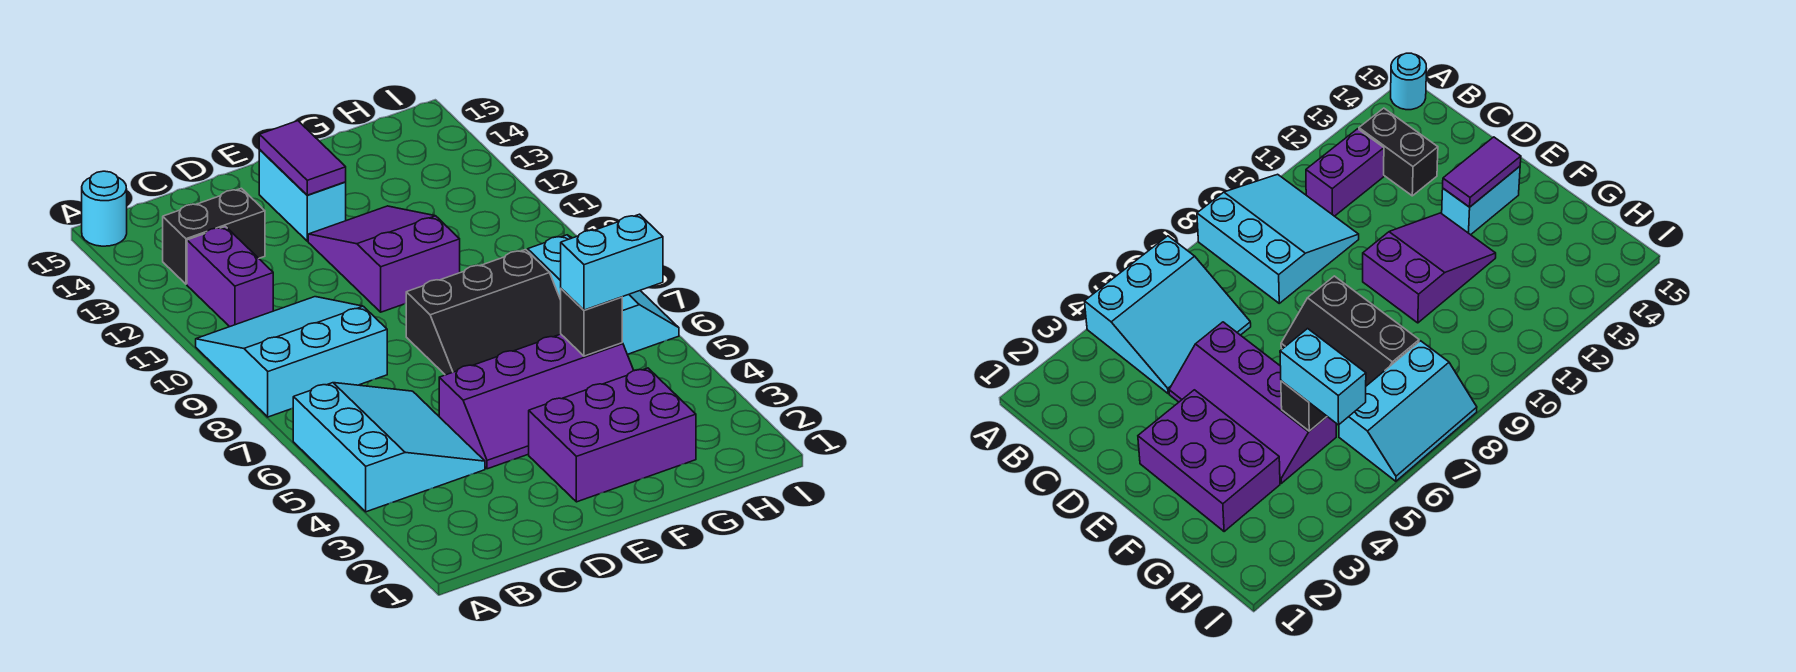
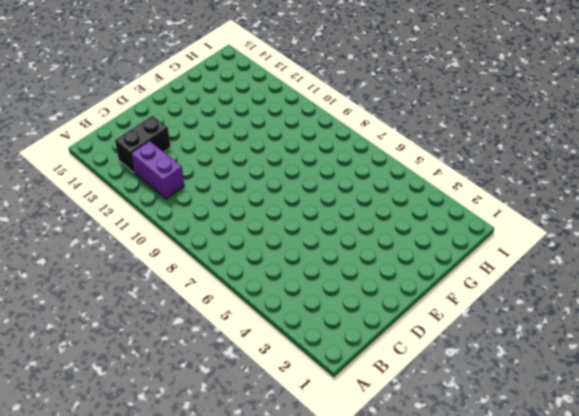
none -> cyan slope A4:C6 level 1 top A
none -> cyan slope A8:C10 level 1 top 8
none -> cyan round brick A15 level 1

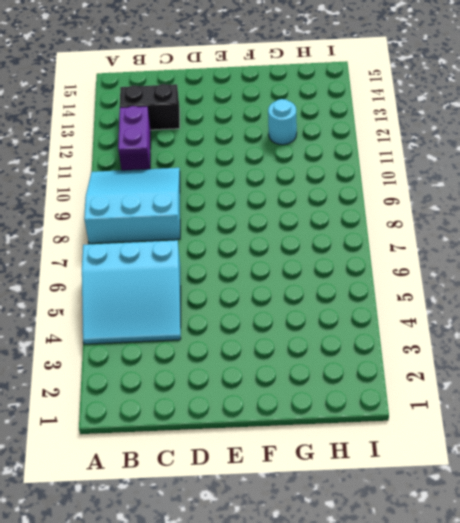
cyan slope A4:C6 level 1 top 6 -> cyan slope A4:C6 level 1 top A
cyan round brick G12 level 1 -> cyan round brick A15 level 1
none -> purple slope D4:G5 level 1 top 5
none -> purple brick E2:G3 level 1
none -> black slope E7:G8 level 1 top 8

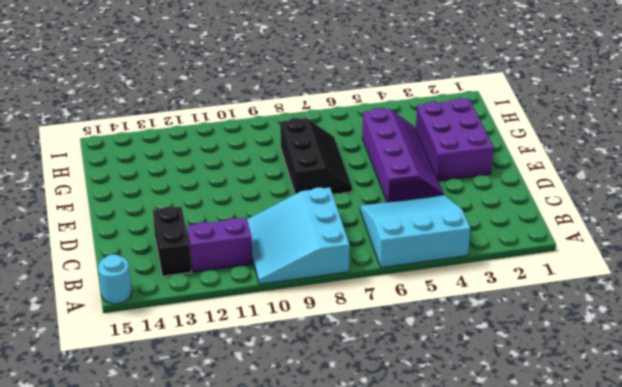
none -> purple slope E10:F12 level 1 top 10
none -> cyan brick E13:E14 level 1
none -> cyan slope H6:I8 level 1 top H

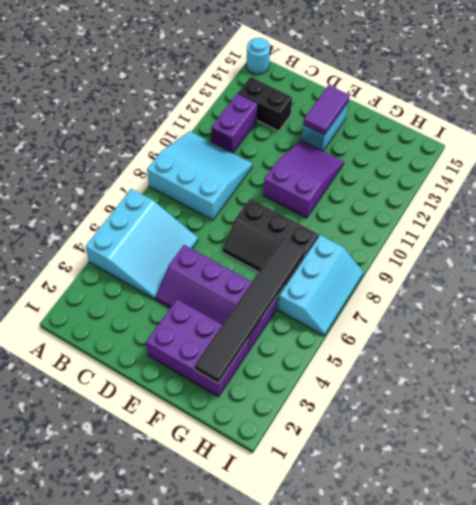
black tile G2:G7 level 2 -> black brick G5 level 2
none -> cyan brick G5:H5 level 3

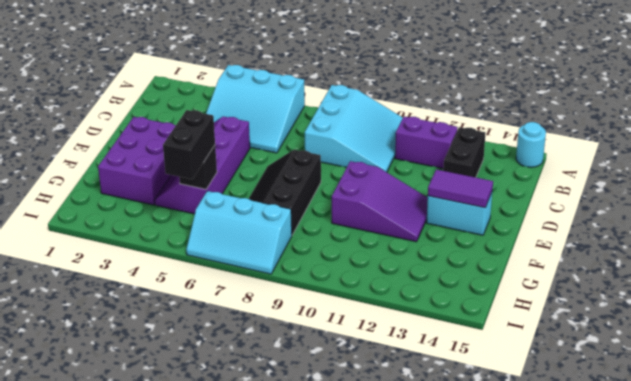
black brick G5:H5 level 3 -> cyan brick G5:H5 level 3

